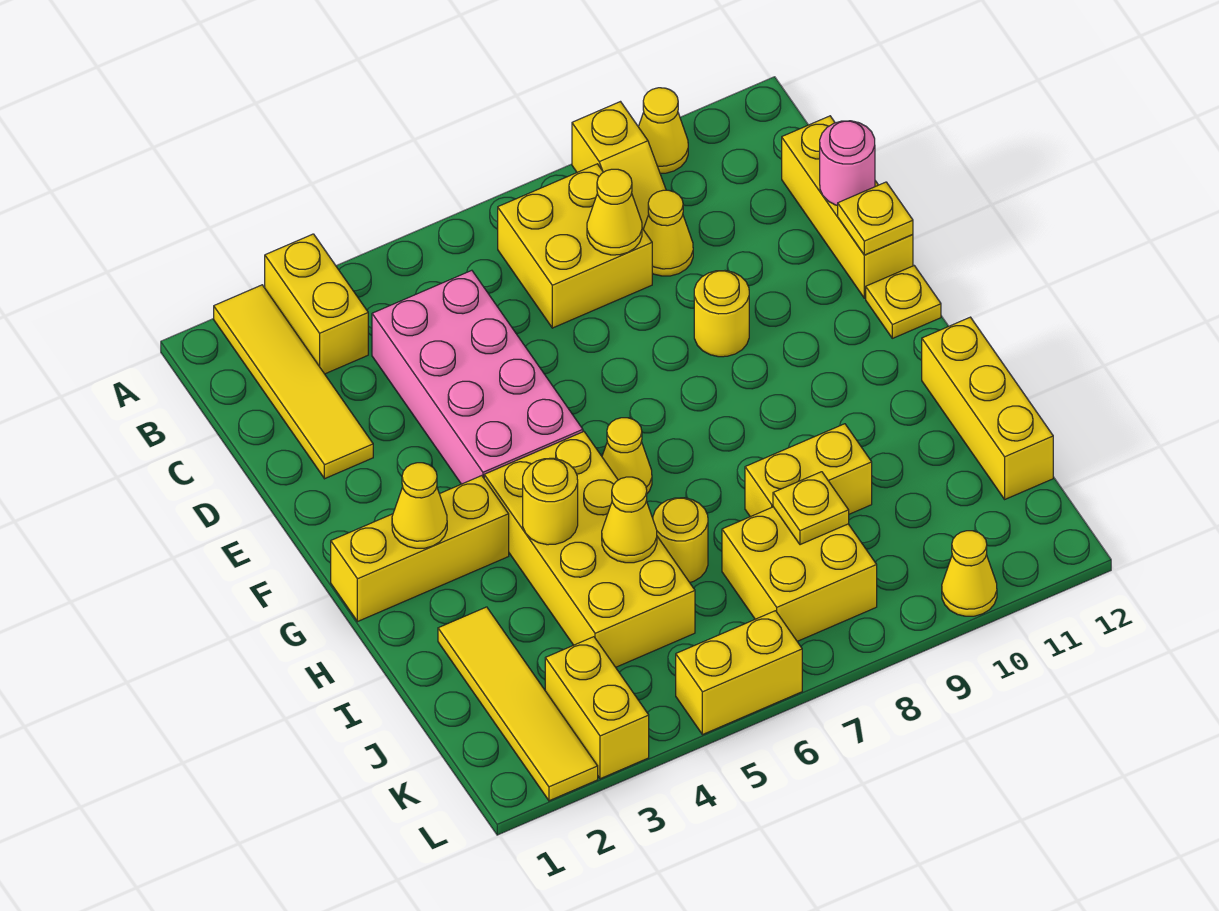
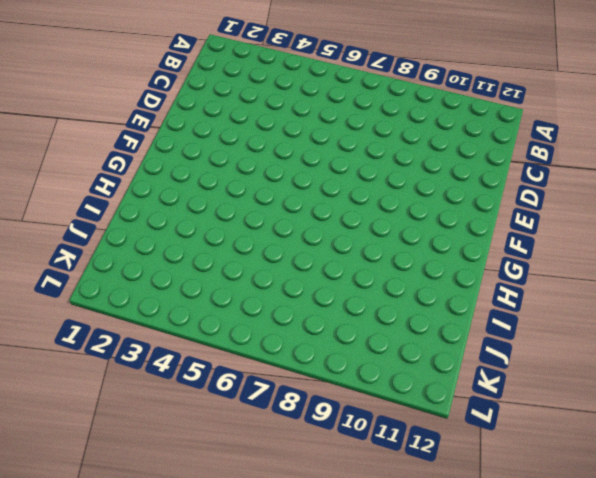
none -> yellow tile A2:D2 level 1
none -> yellow brick A3:B3 level 1
none -> yellow slope A9:B9 level 1 top A

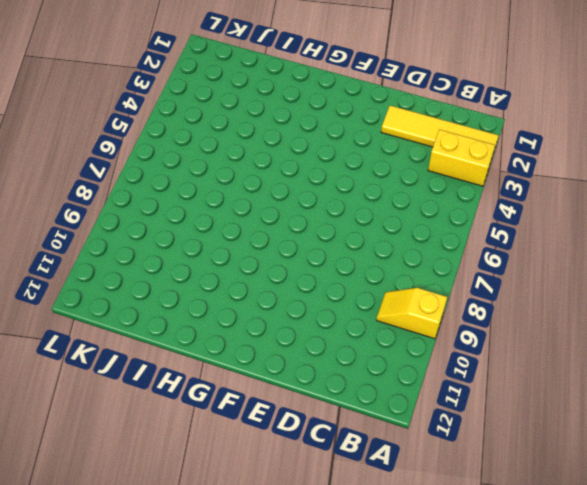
none -> yellow cone A10 level 1
none -> yellow brick B7:C8 level 1
none -> pink brick C4:F5 level 1

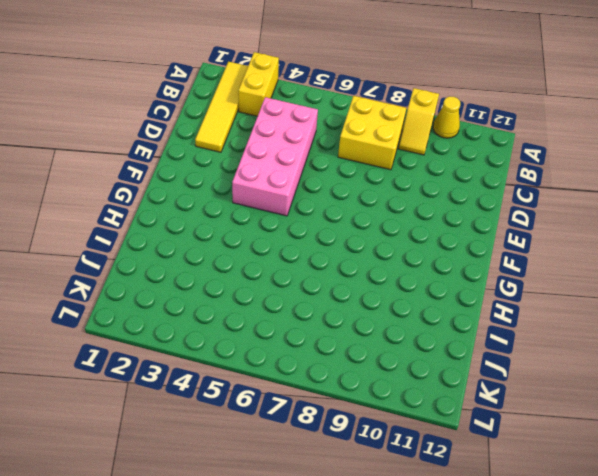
none -> yellow cone C9 level 1
none -> yellow brick C12:E12 level 1
none -> yellow round brick E9 level 1

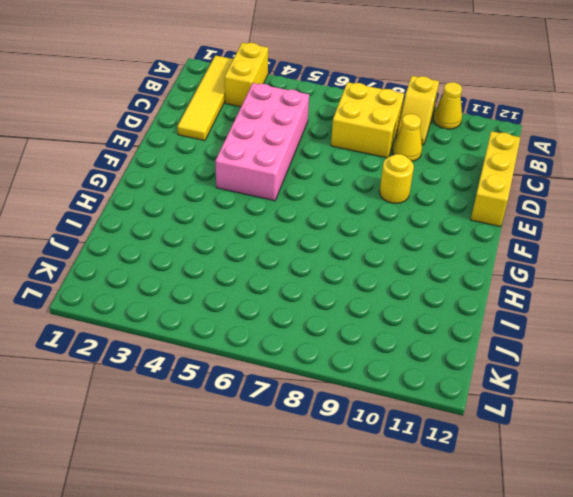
none -> yellow plate F12 level 1
none -> yellow brick G1:G3 level 1
none -> yellow brick G4:J5 level 1

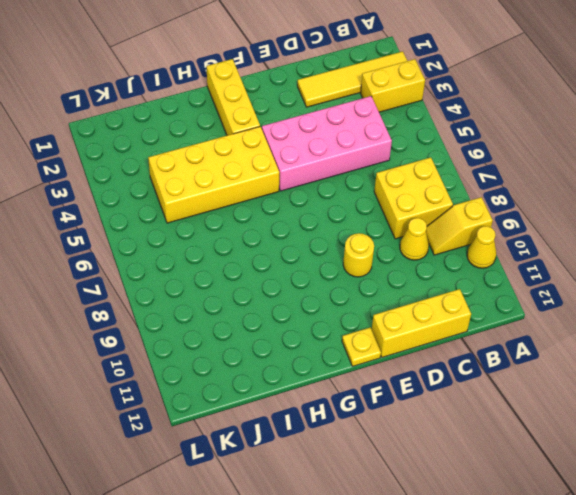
none -> yellow cone G6 level 1
none -> yellow brick H12:J12 level 1
none -> yellow tile I2:L2 level 1

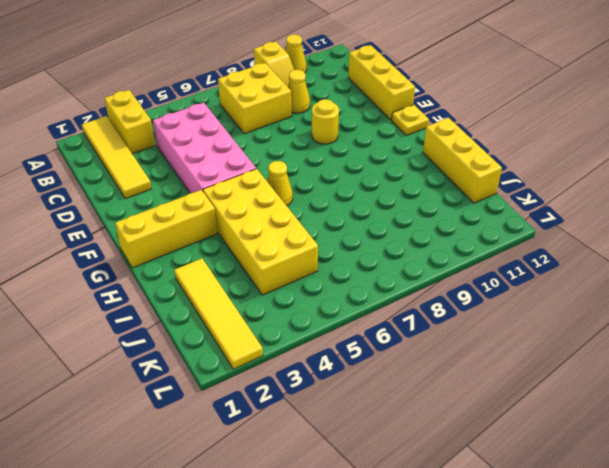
none -> yellow round brick I6 level 1
none -> yellow brick I8:I9 level 1
none -> yellow brick J7:K8 level 1

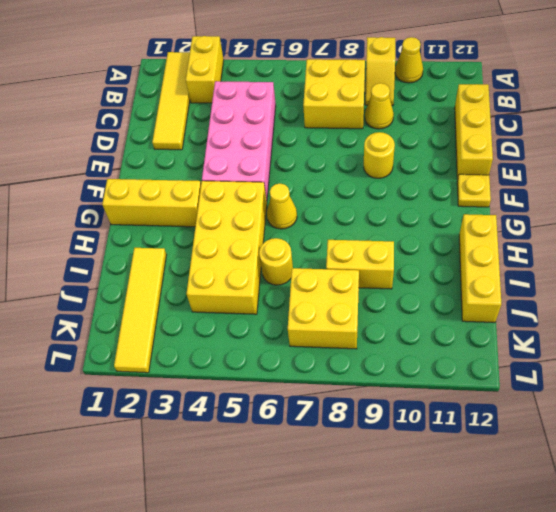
none -> yellow brick K3:L3 level 1
none -> yellow brick L5:L6 level 1
none -> yellow cone L10 level 1

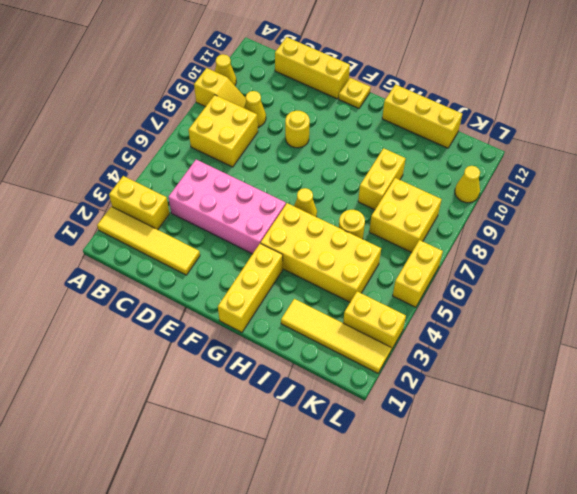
none -> yellow cone C8 level 2
none -> pink round brick D12 level 2
none -> yellow plate E12 level 2

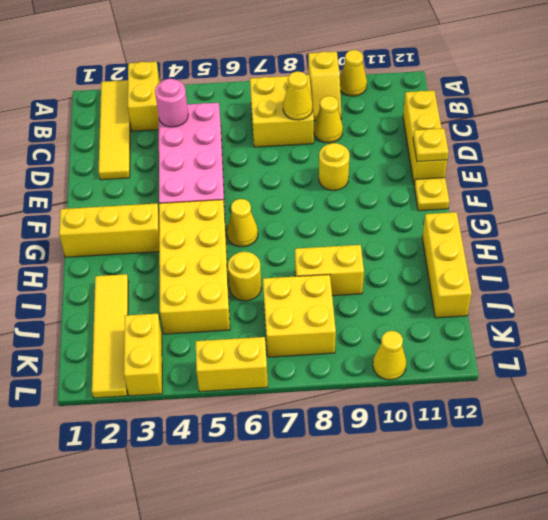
pink round brick C4 level 2 -> pink round brick D12 level 2
none -> yellow cone G2 level 2
none -> yellow round brick H4 level 2
none -> yellow cone I5 level 2

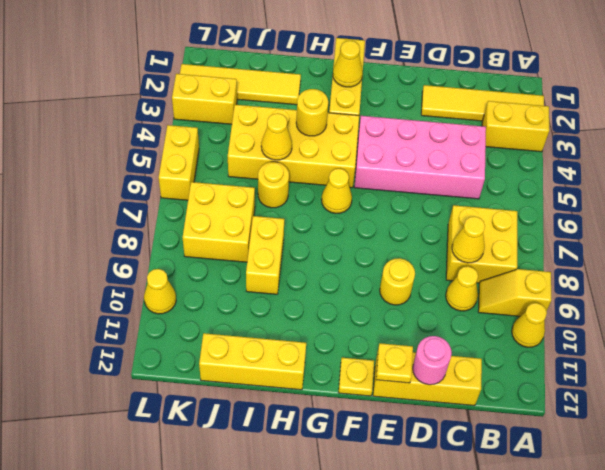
none -> yellow plate J8 level 2

